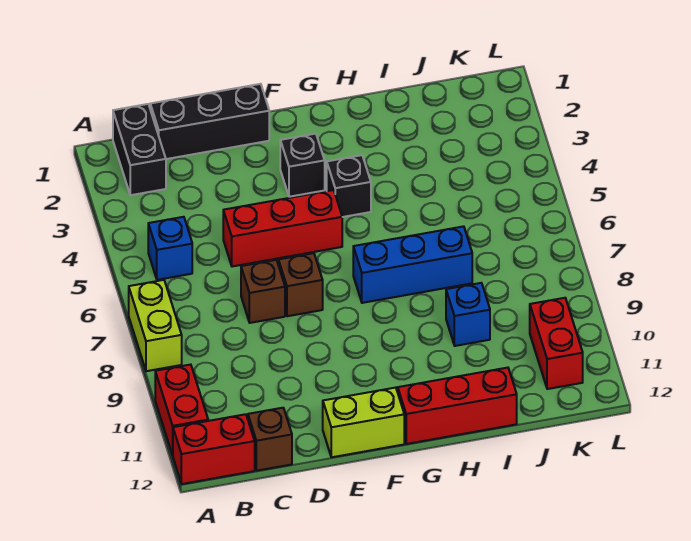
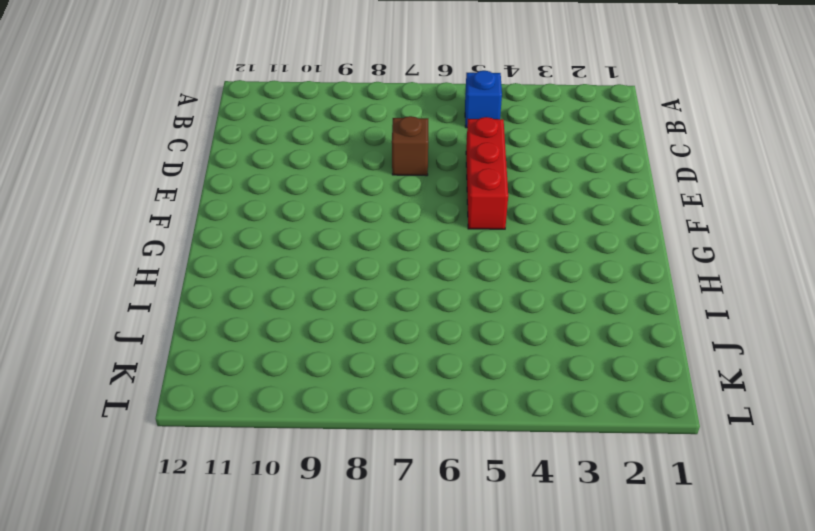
none -> lime brick A7:A8 level 1
none -> red brick A10:A11 level 1
none -> red brick A12:B12 level 1

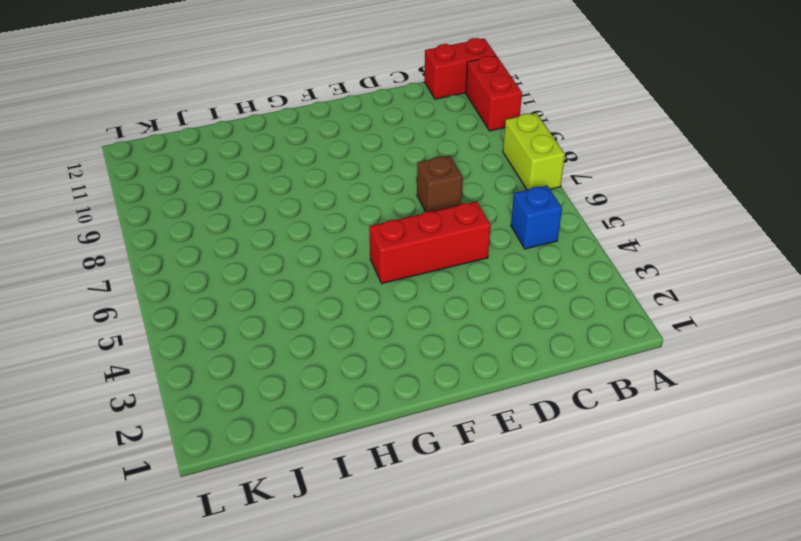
none -> black brick B1:B2 level 1
none -> black brick C1:E1 level 1
none -> brown brick C12 level 1

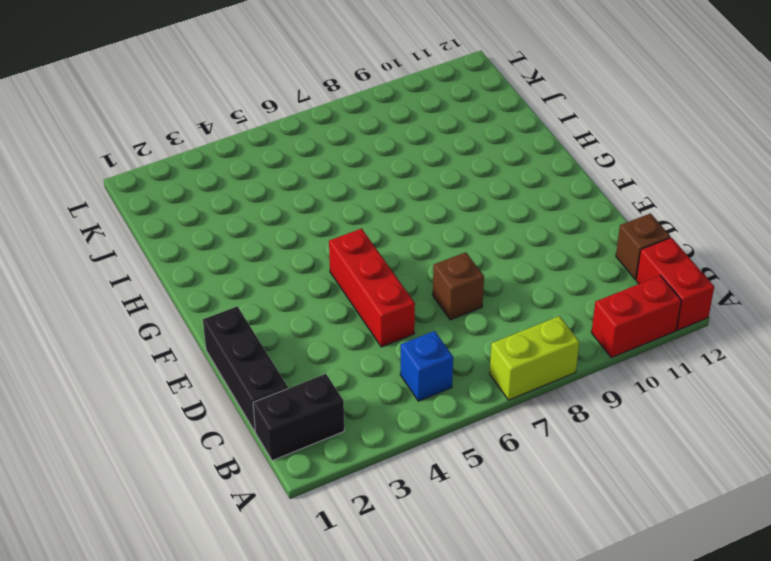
none -> brown brick E7 level 1
none -> lime brick E12:F12 level 1
none -> black brick F3 level 1

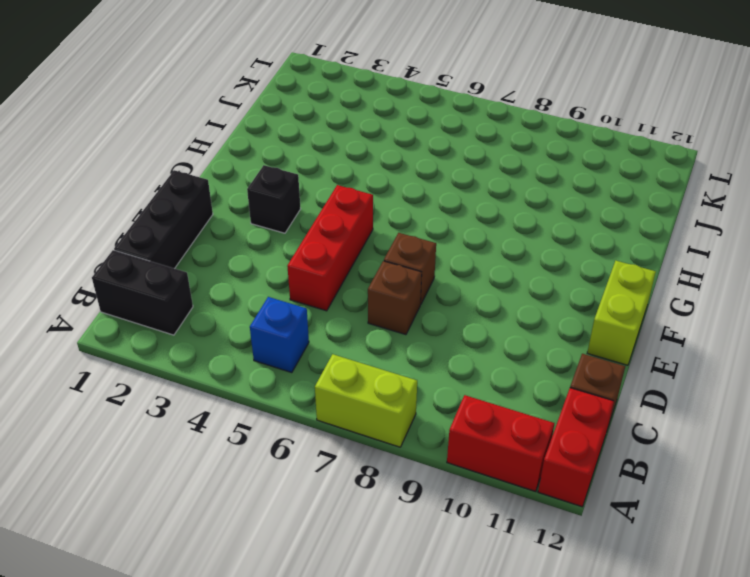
none -> black brick G4 level 1
none -> blue brick G7:I7 level 1
none -> red brick G12:I12 level 1

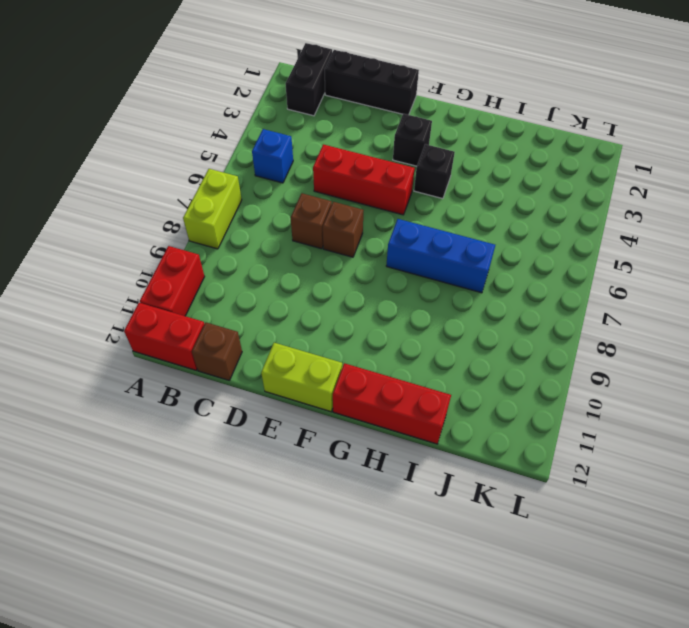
none -> blue brick I9 level 1
none -> red brick K10:K11 level 1

